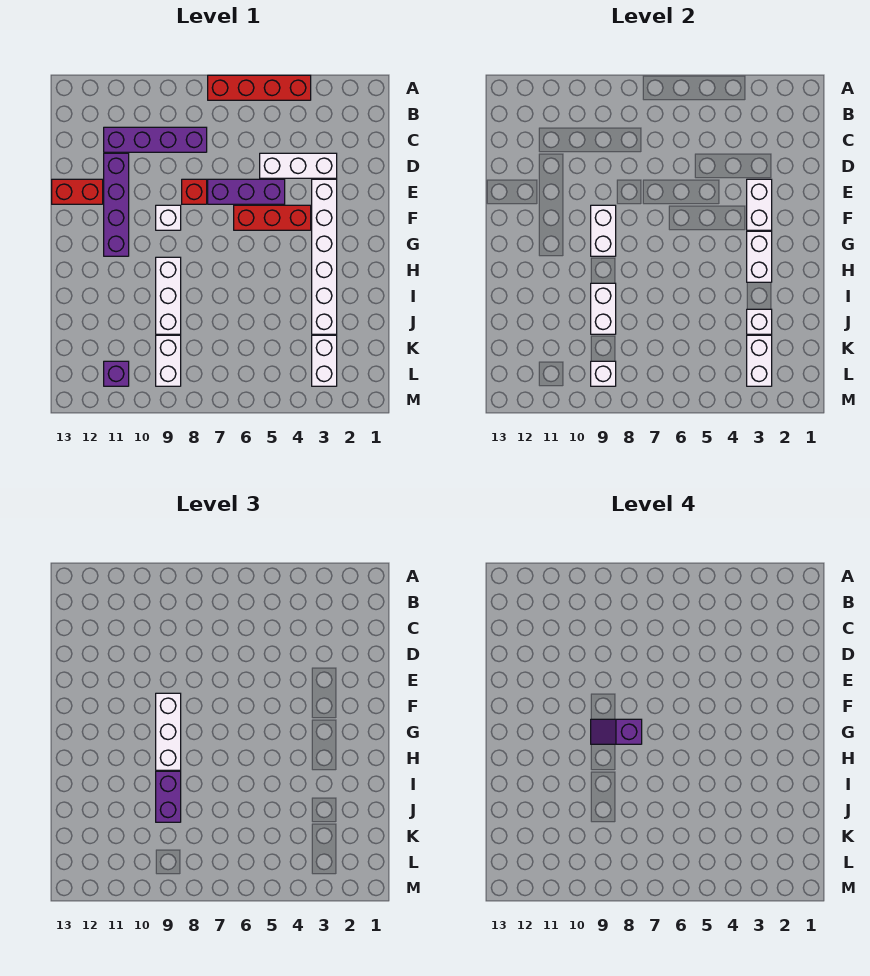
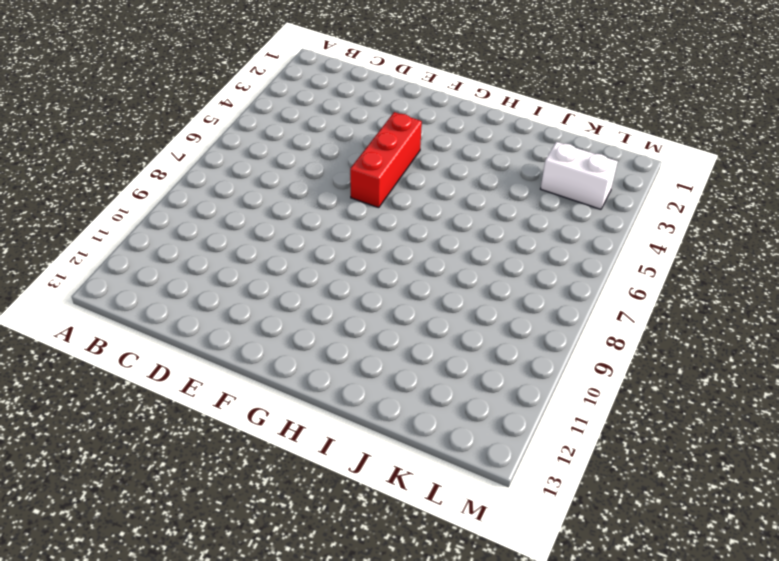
none -> red brick A4:A7 level 1
none -> purple brick C8:C11 level 1
none -> white brick D3:D5 level 1

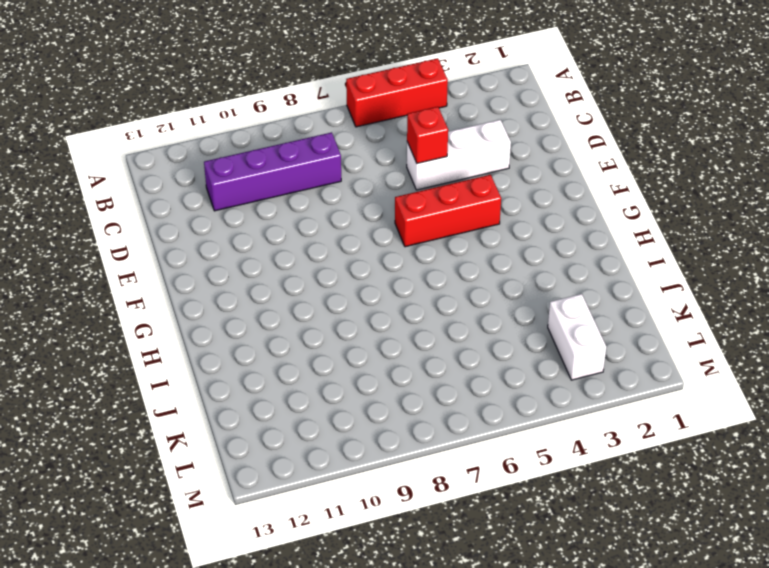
red brick A4:A6 level 1 -> red brick A4:A7 level 1
red brick D5 level 2 -> red brick E8 level 1
none -> purple brick D11:G11 level 1
none -> white brick E3:J3 level 1
none -> purple brick E5:E7 level 1

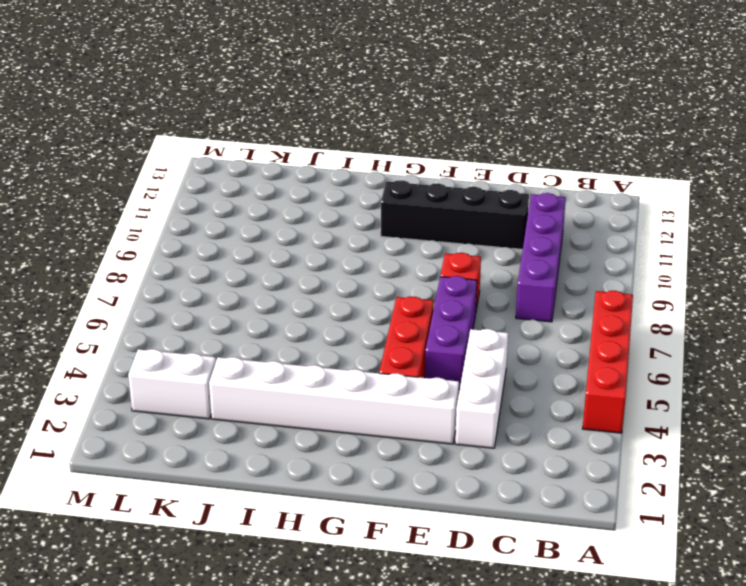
black brick D11:G11 level 1 -> purple brick D11:G11 level 1
none -> red brick E12:E13 level 1
none -> white brick F9 level 1
none -> white brick H9:J9 level 1

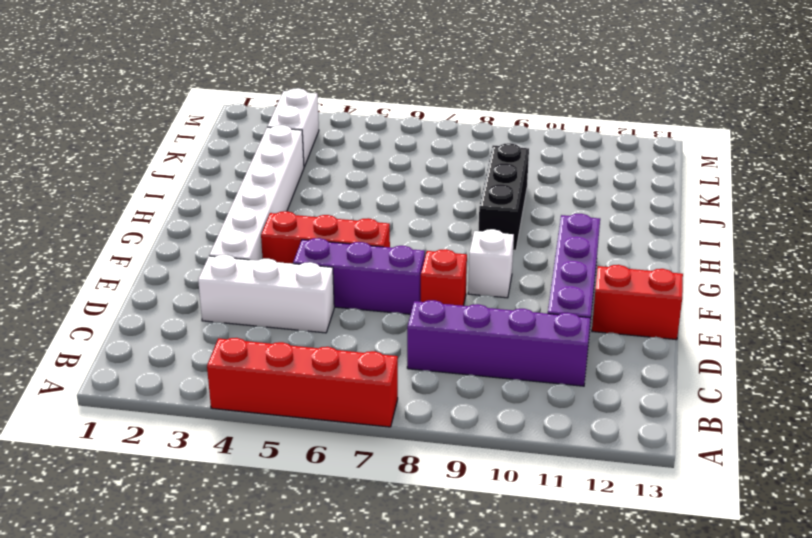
black brick H9:J9 level 1 -> white brick H9:J9 level 1
none -> white brick K9:L9 level 1
none -> purple brick L11 level 1
none -> white brick E3:F3 level 2

